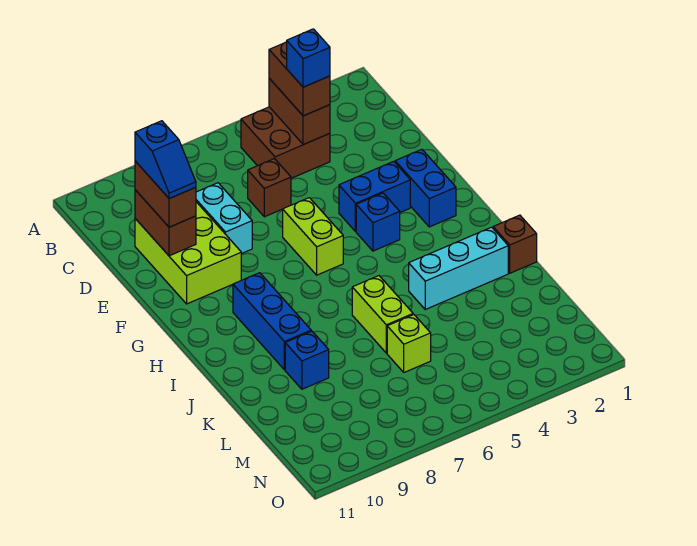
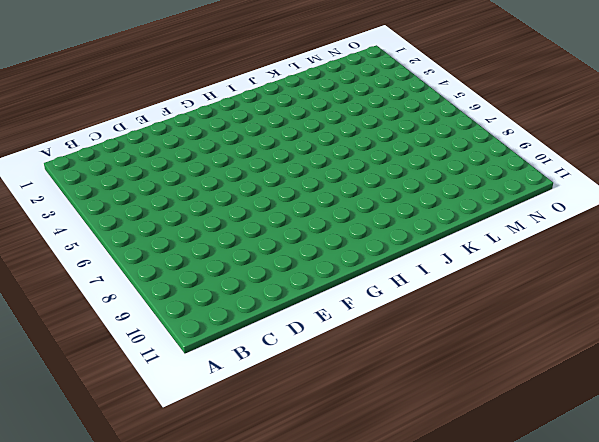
none -> brown brick B4:C5 level 1
none -> brown brick D6 level 1
none -> cyan brick D8:E8 level 1

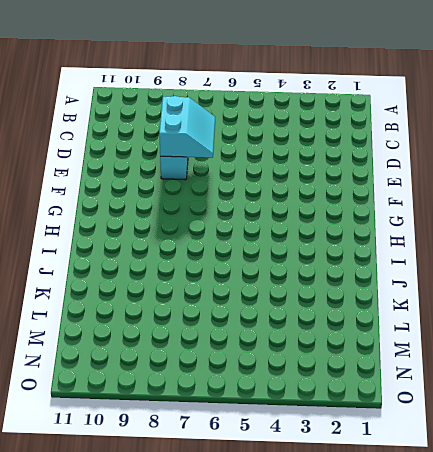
cyan slope D7:E8 level 2 top 8 -> none
none -> brown brick B4:C5 level 1
none -> brown brick D6 level 1
none -> lime brick D9:F10 level 1

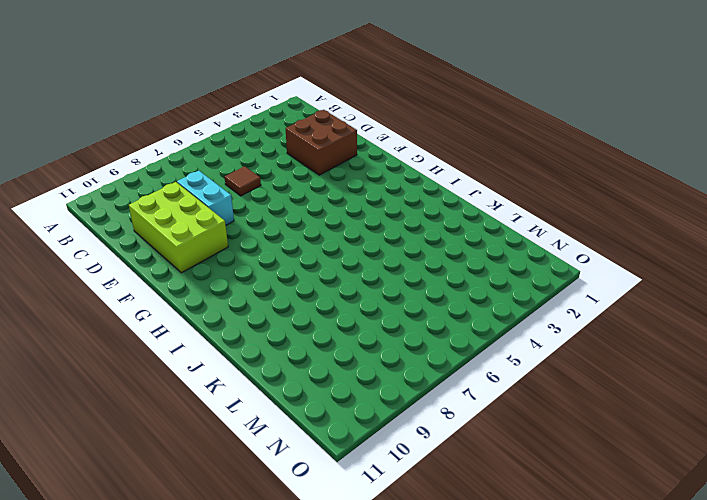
brown brick D2:E3 level 1 -> brown brick B4:C5 level 1
brown tile D6 level 1 -> brown brick D6 level 1
none -> blue brick F2:G2 level 1
none -> blue brick F3:F4 level 1
none -> lime brick F6:G6 level 1

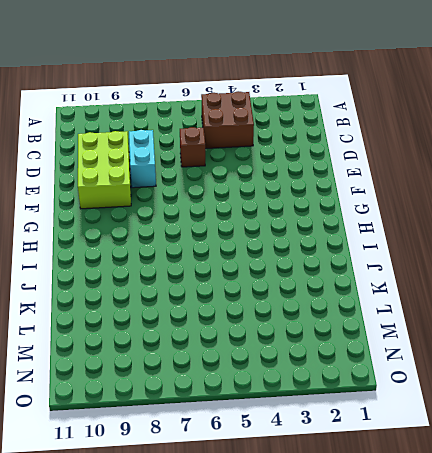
none -> blue brick F2:G2 level 1
none -> blue brick F3:F4 level 1
none -> lime brick F6:G6 level 1

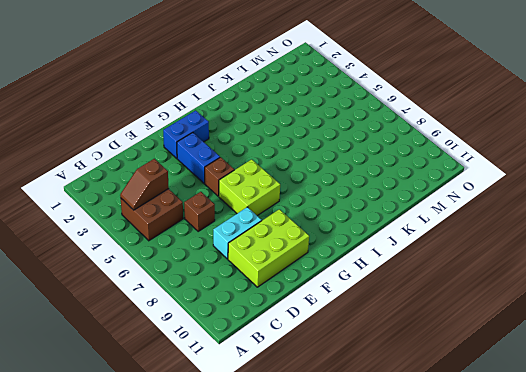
brown slope B4:C4 level 2 top C -> brown brick B4:C4 level 2
brown brick F5 level 1 -> brown brick J1 level 1
lime brick F6:G7 level 1 -> lime brick F6:G6 level 1
none -> blue brick G4 level 1
none -> blue brick H9:J9 level 1
none -> cyan brick J2:J4 level 1

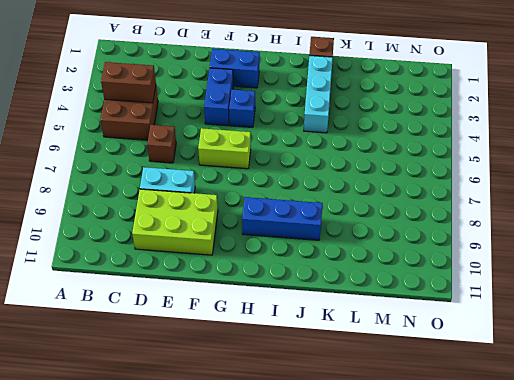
none -> lime brick J6:K6 level 1
none -> blue brick K9 level 1
none -> lime brick L6 level 1

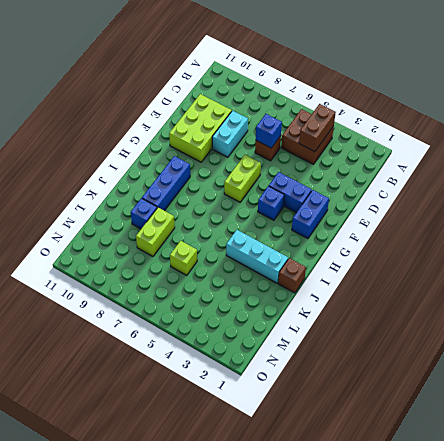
blue brick D6 level 2 -> blue brick C4 level 4
lime brick K8:L8 level 1 -> lime brick J6:K6 level 1
none -> brown brick D10:E10 level 2
none -> brown brick B4:C4 level 3
none -> brown brick D10:E10 level 3

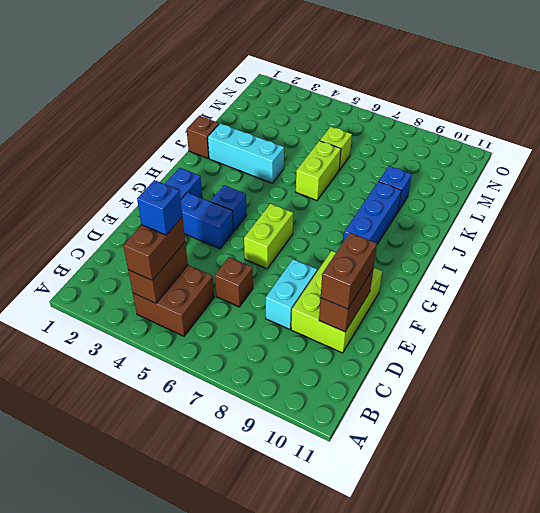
none -> blue slope D10:E10 level 4 top D

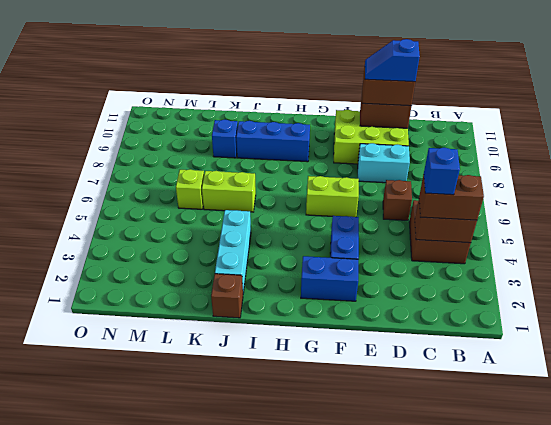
none -> blue brick G4 level 1

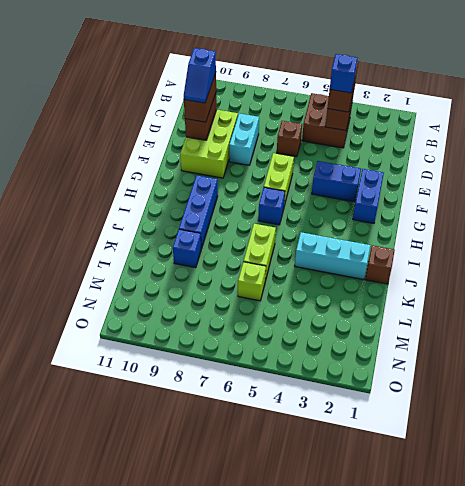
blue brick H6 level 1 -> blue brick G4 level 1

